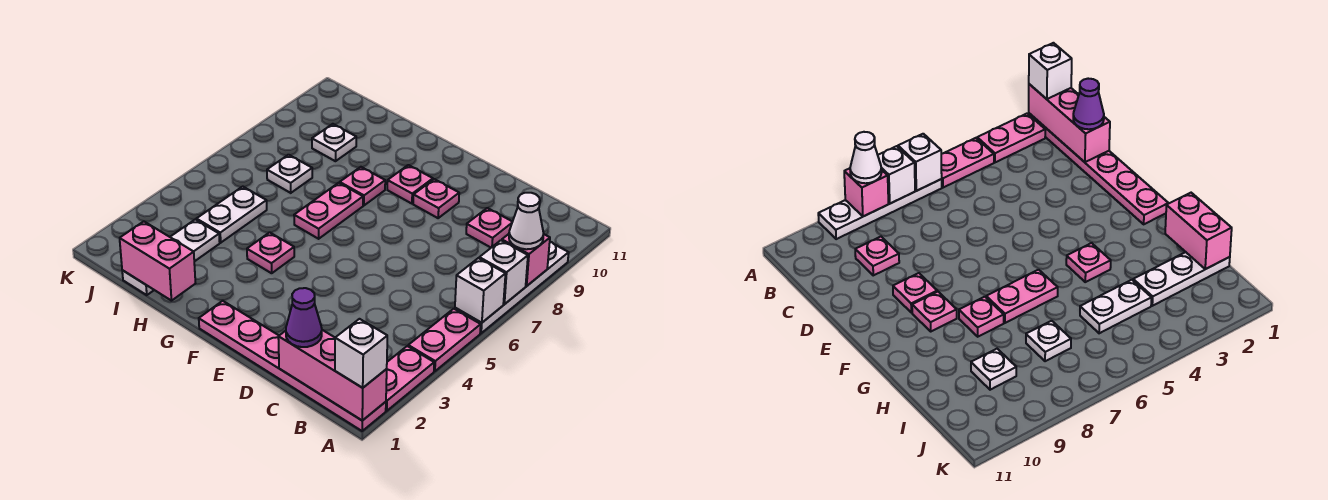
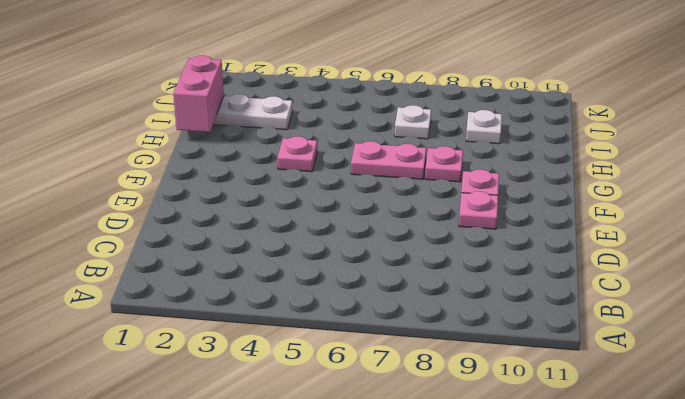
none -> pink plate A1:F1 level 1
none -> pink plate A2:A3 level 1
none -> pink plate A4:A5 level 1

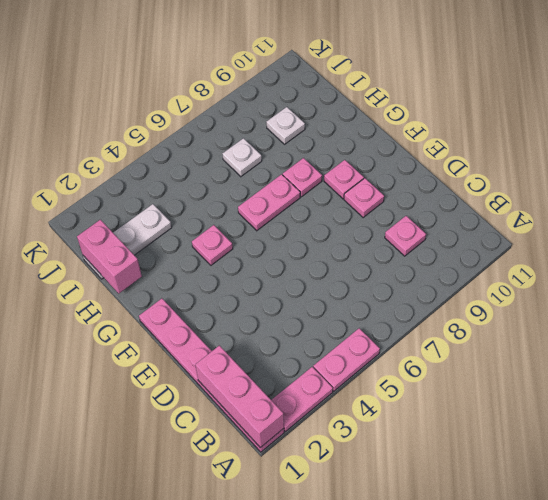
none -> white plate A6:A9 level 1
none -> white plate I4:I5 level 1
none -> white brick A6 level 2

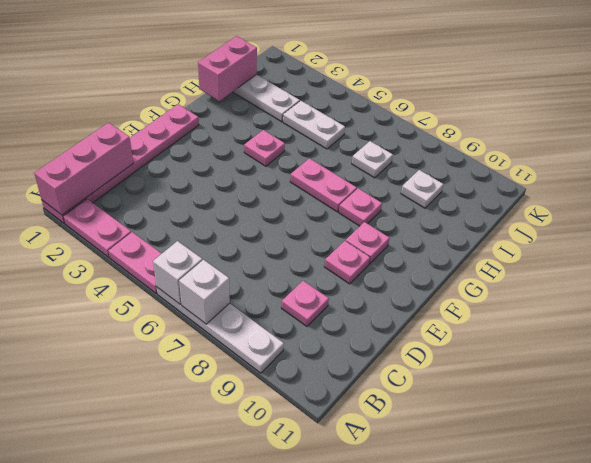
none -> pink brick A8 level 2
none -> white brick A1 level 3
none -> white cone A8 level 3

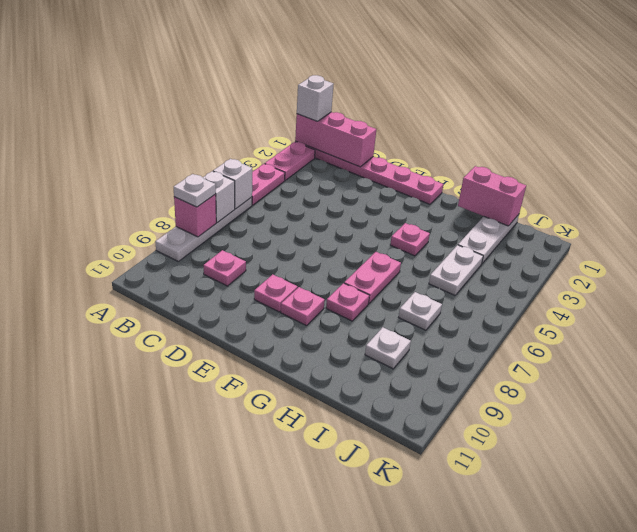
white plate A8 level 3 -> white cone A8 level 3
none -> purple cone C1 level 3

